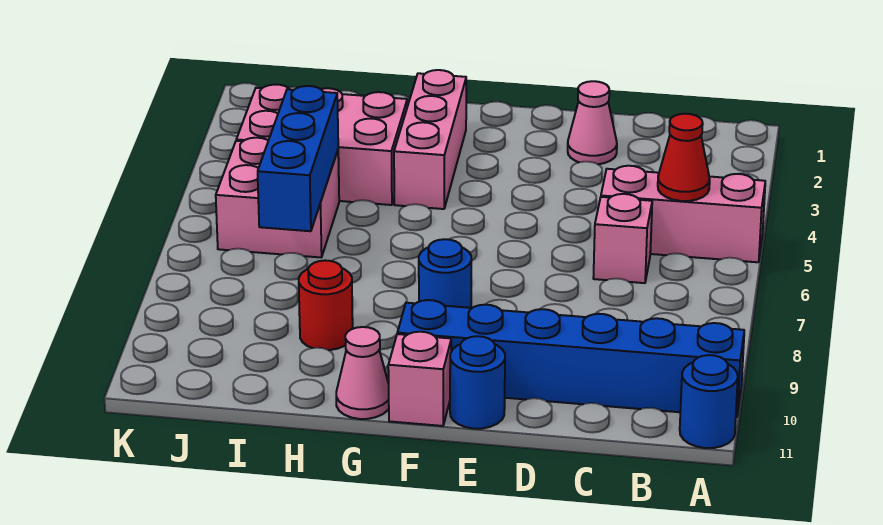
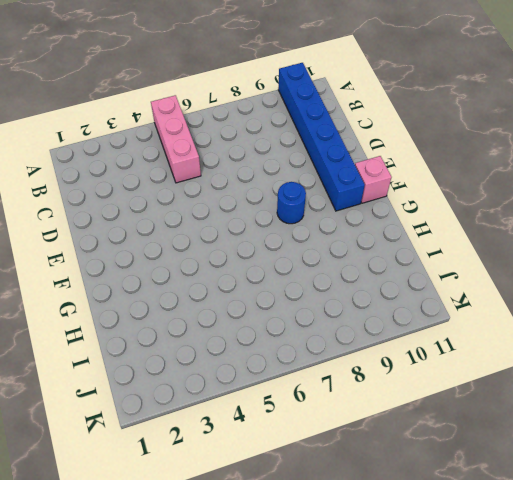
none -> blue round brick A11 level 1
none -> pink brick C6 level 1
none -> pink cone D2 level 1

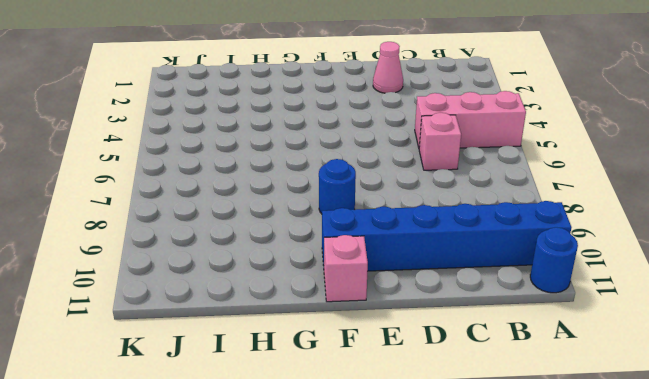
none -> blue round brick E11 level 1
none -> pink brick G2:G4 level 1
none -> pink cone G11 level 1

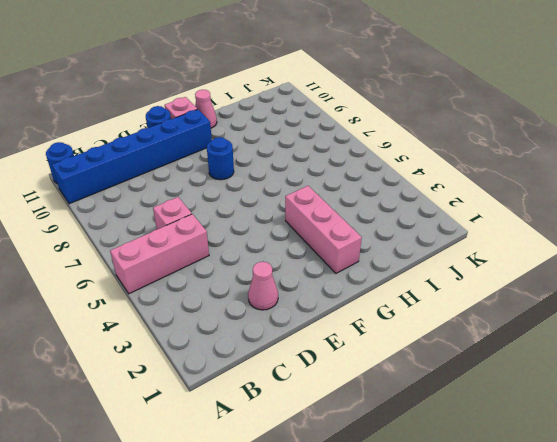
none -> pink brick H3:J4 level 1
none -> red round brick H9 level 1
none -> pink brick I5:J6 level 1

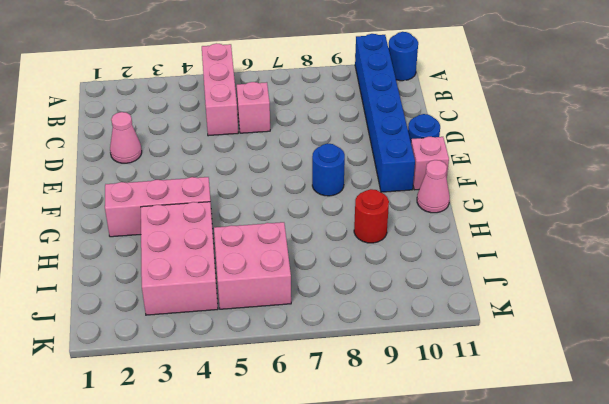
none -> red cone B5 level 2
none -> blue brick I5:I7 level 2

